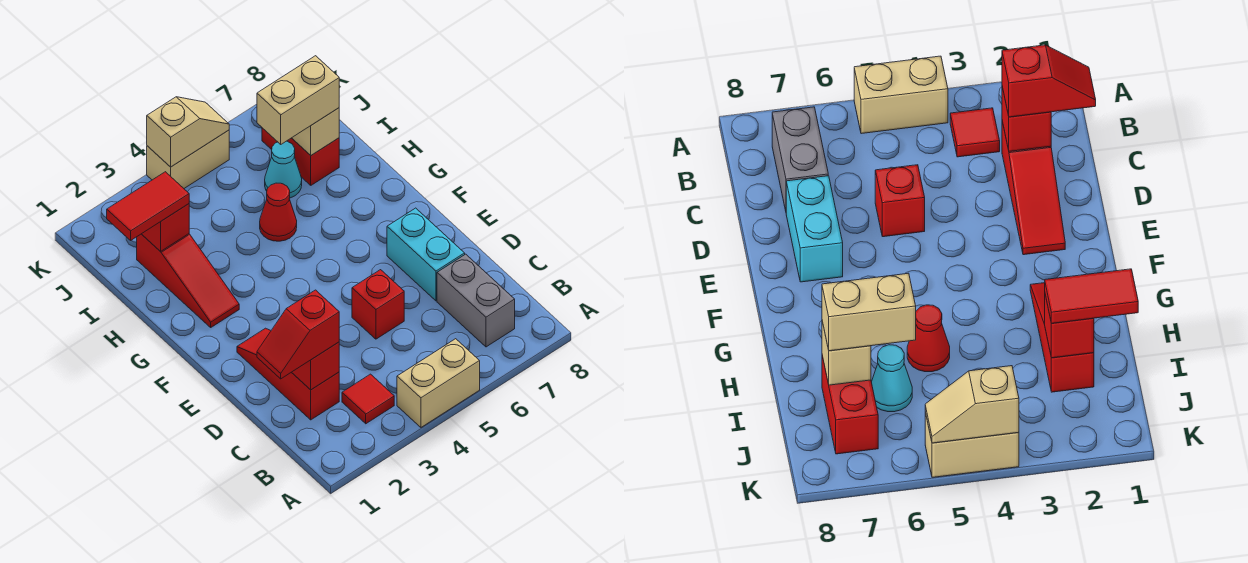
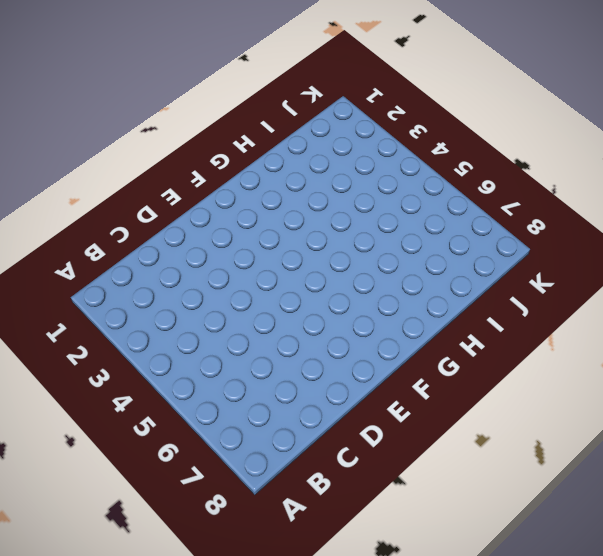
none -> tan brick A4:A5 level 1
none -> red tile B3 level 1
none -> grey brick B7:C7 level 1

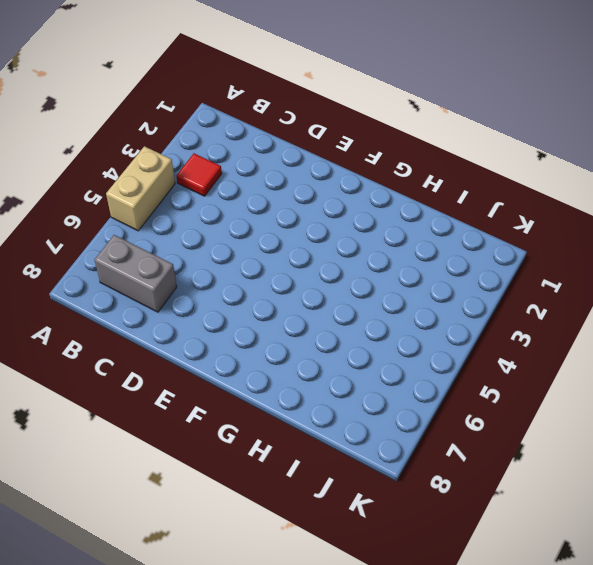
none -> red slope C2:E2 level 1 top C
none -> red brick D5 level 1
none -> cyan brick D7:E7 level 1

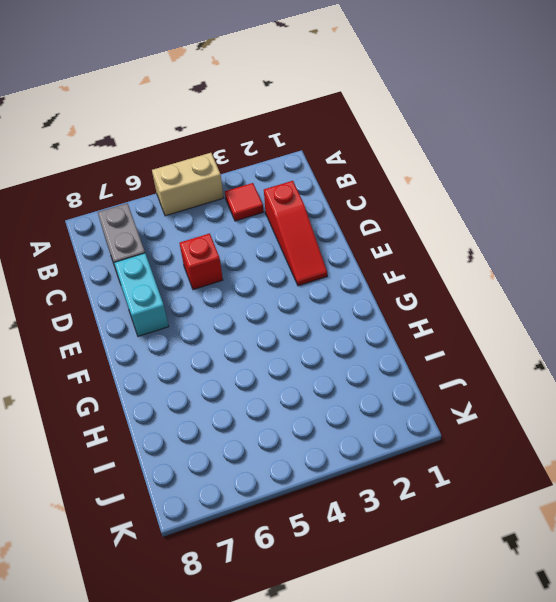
none -> red slope G2:I2 level 1 top I
none -> red cone H5 level 1
none -> cyan cone I6 level 1

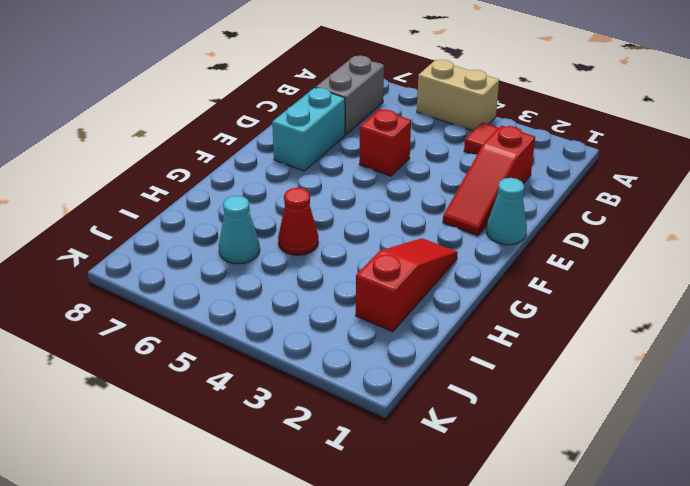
cyan cone E1 level 1 -> none
none -> red brick I7:J7 level 1
none -> tan brick K4:K5 level 1
none -> red brick C2 level 2

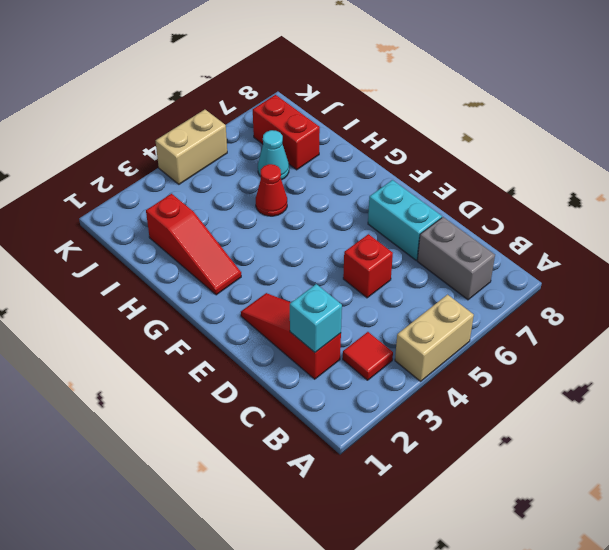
cyan brick C2 level 2 -> red brick C2 level 2
none -> red brick I2 level 2
none -> tan brick I7 level 2
none -> tan slope K4:K5 level 2 top 4

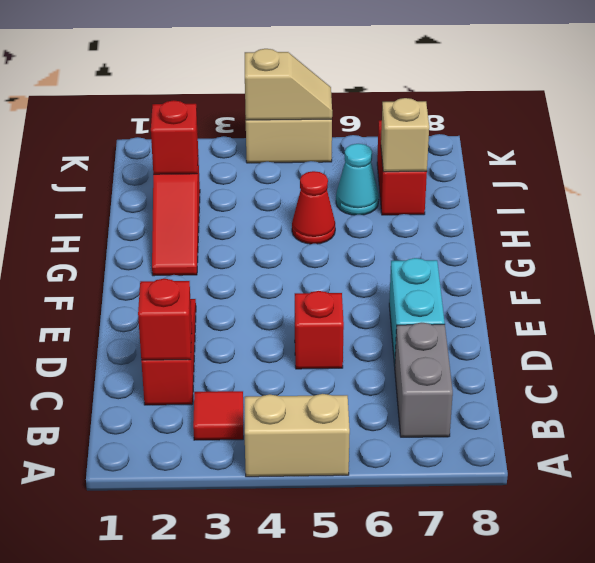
none -> red slope C1:C2 level 3 top 2
none -> red tile I1:I2 level 3
none -> tan brick I6:I7 level 3

